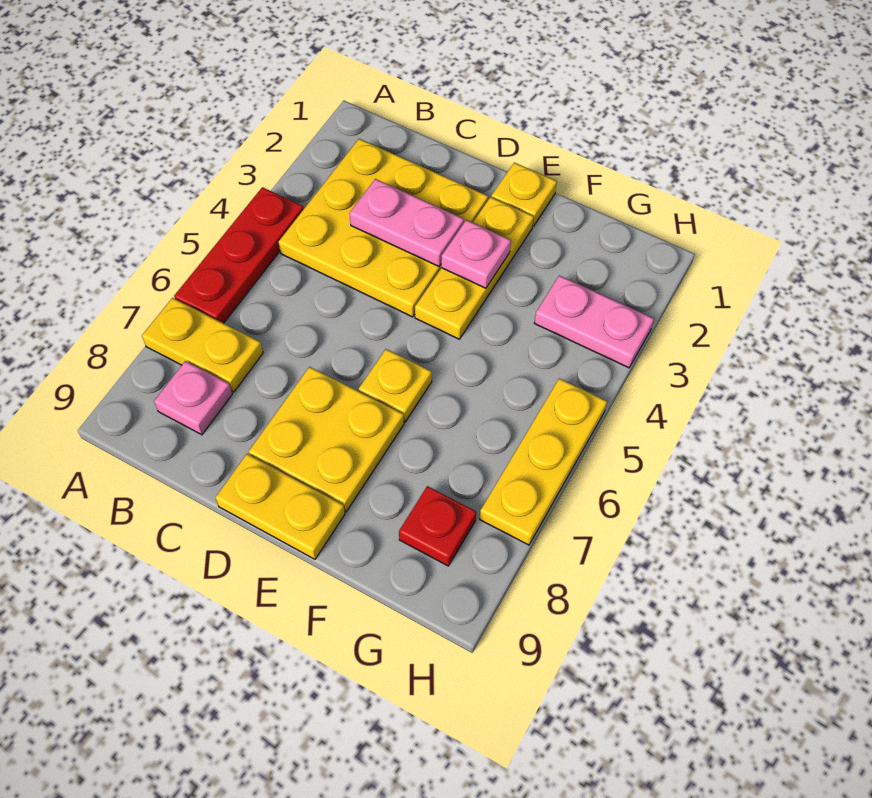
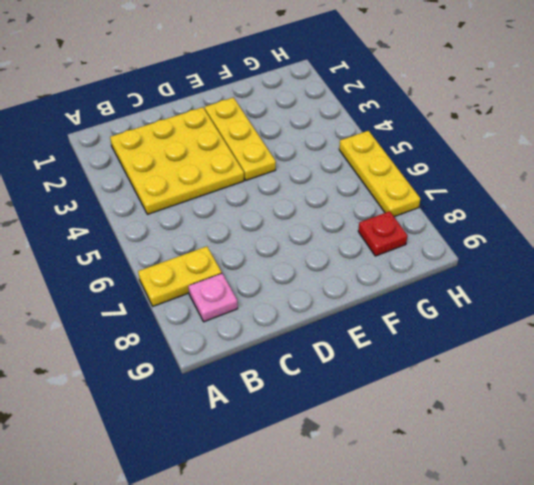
none -> red plate A4:A6 level 1
none -> yellow plate D7:E8 level 1
none -> yellow plate D9:E9 level 1

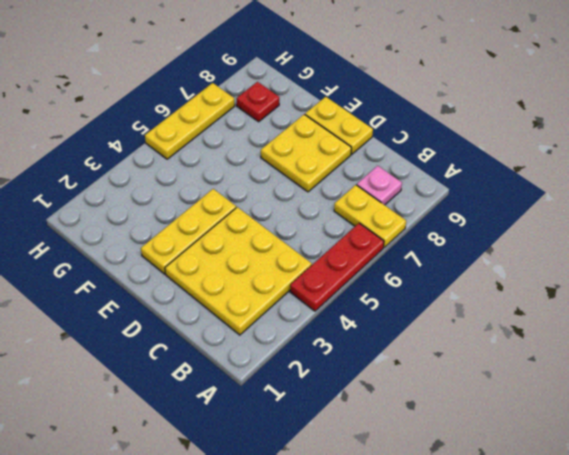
none -> yellow plate E1 level 1
none -> yellow plate E6 level 1
none -> pink plate G3:H3 level 1

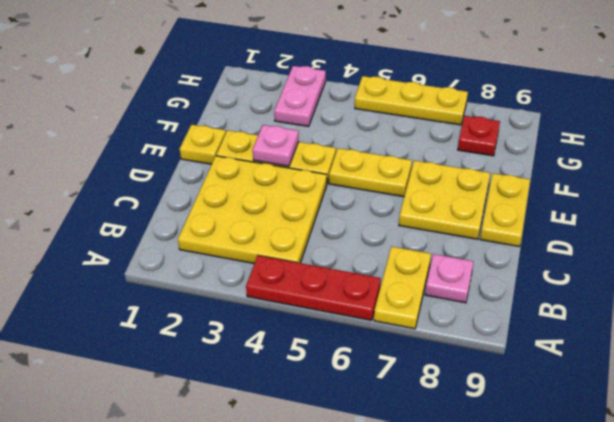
yellow plate E5:E6 level 1 -> yellow plate E6 level 1
none -> pink plate C3:D3 level 2

